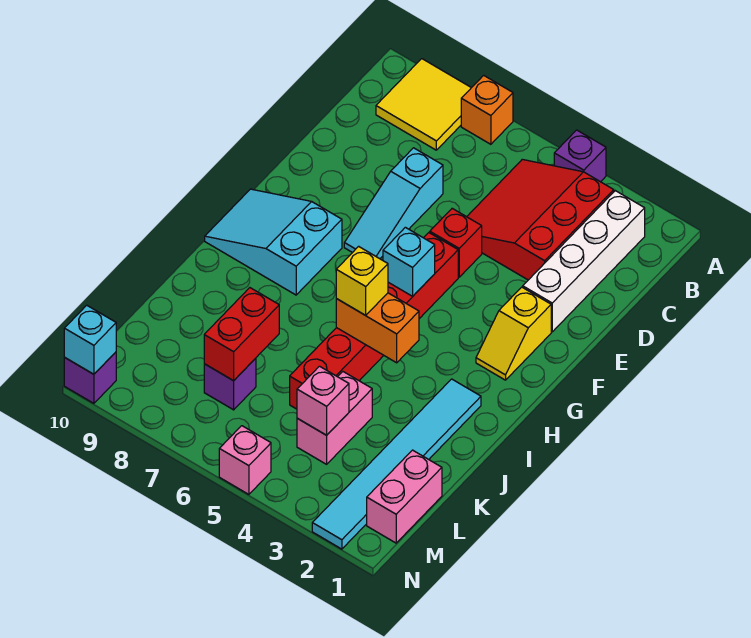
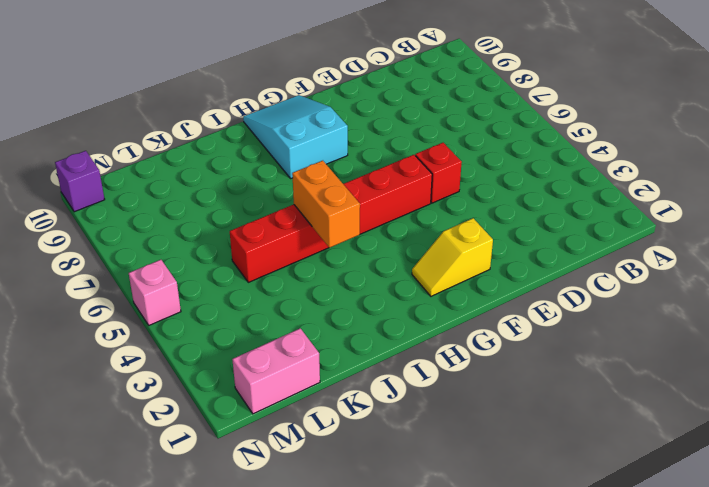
none -> purple brick A4 level 1
none -> orange brick A7 level 1
none -> yellow tile A8:B9 level 1

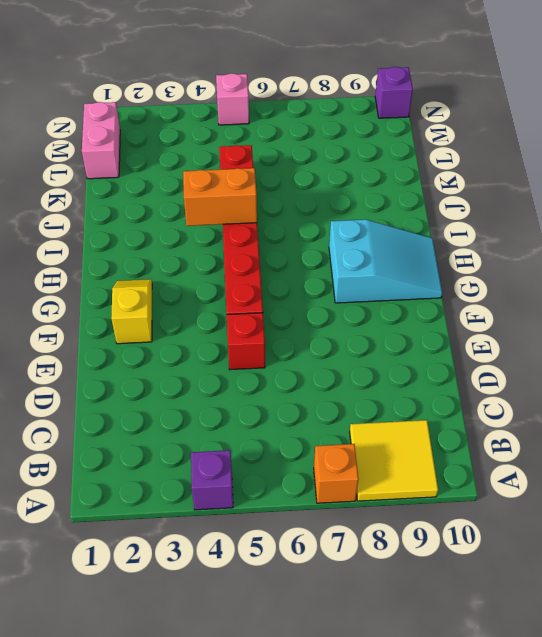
none -> white brick B2:E2 level 1
none -> red slope B3:D5 level 1 top 3
none -> cyan slope D7:F7 level 1 top D

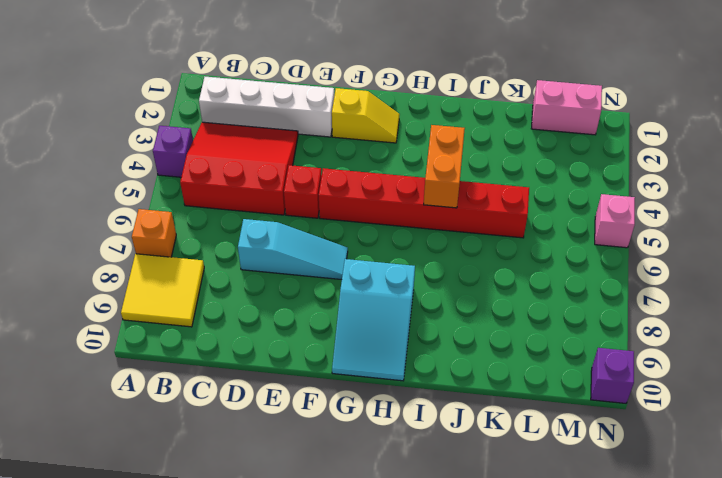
red slope B3:D5 level 1 top 5 -> red slope B3:D5 level 1 top 3
none -> cyan tile I2:N2 level 1
none -> pink brick K4:L4 level 1
none -> purple brick L7 level 1

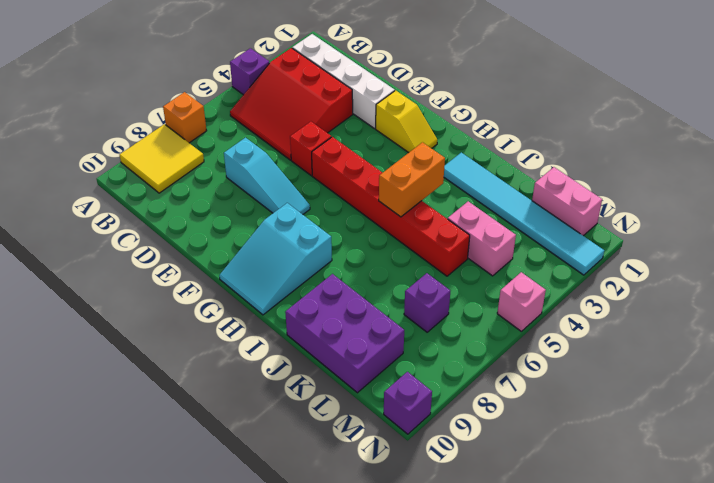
purple brick J9:L10 level 1 -> none
none -> cyan brick G5 level 2
none -> red brick K7:L7 level 2
none -> pink brick L4 level 2

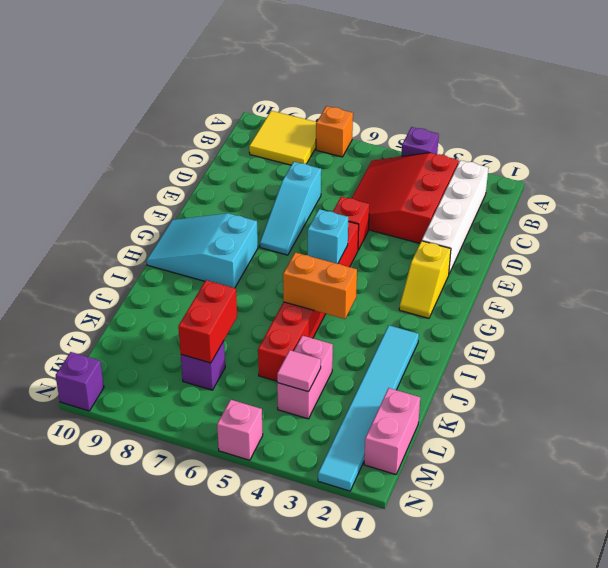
pink tile L4 level 2 -> pink brick L4 level 2
none -> cyan brick N10 level 2
none -> yellow brick I5 level 3

